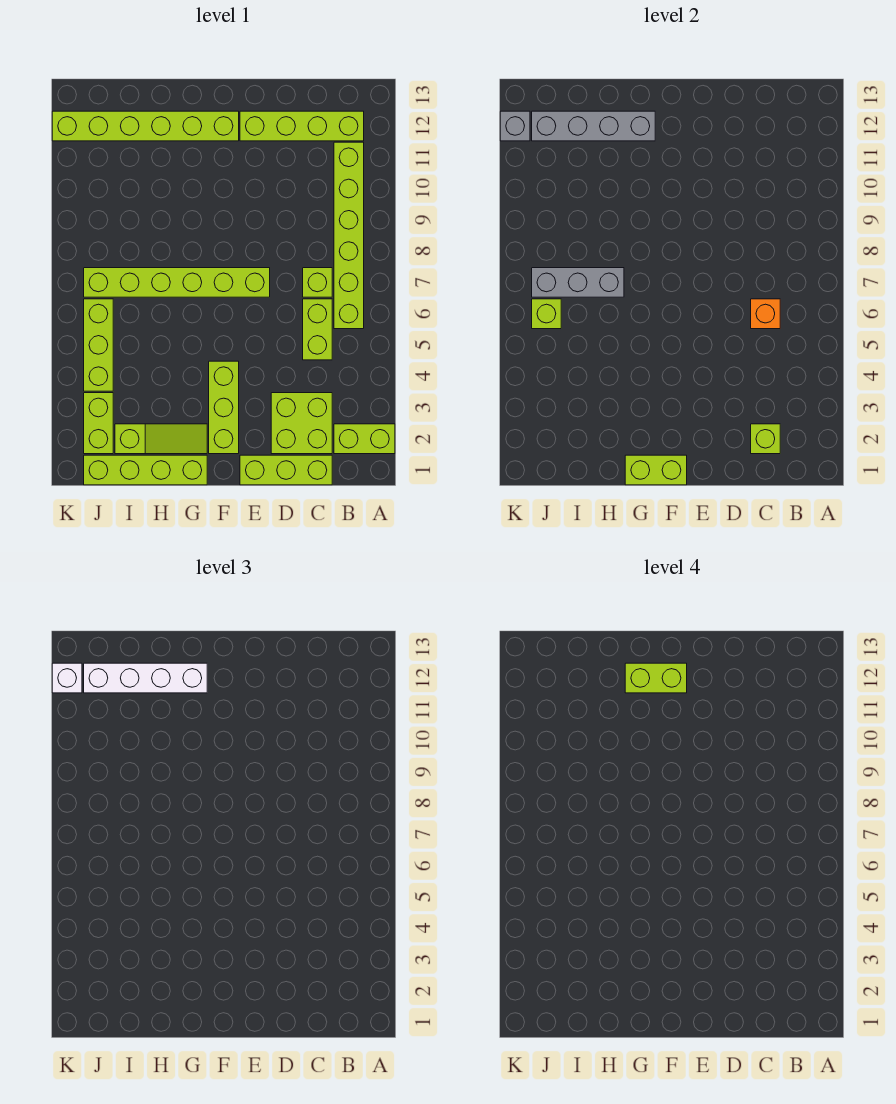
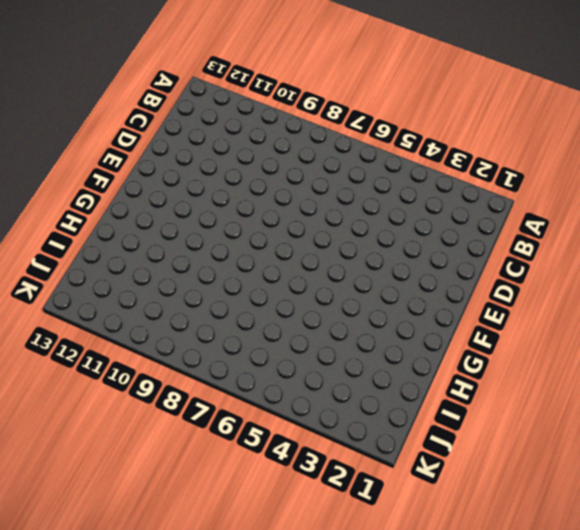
none -> lime brick A2:B2 level 1
none -> lime brick B6:B11 level 1
none -> lime brick B12:E12 level 1

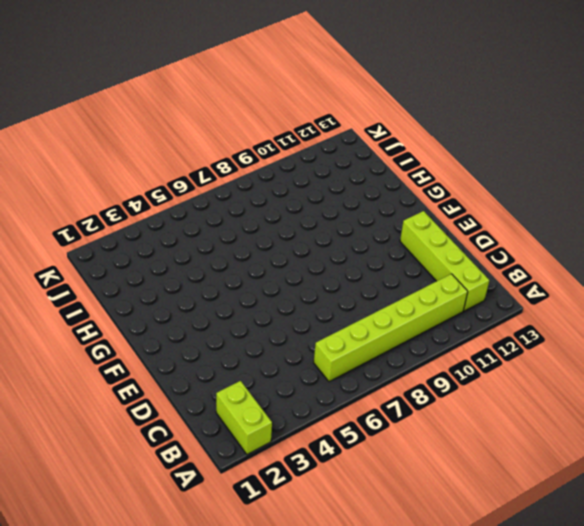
none -> lime brick C1:E1 level 1
none -> lime brick C2:D3 level 1
none -> lime brick C5:C6 level 1

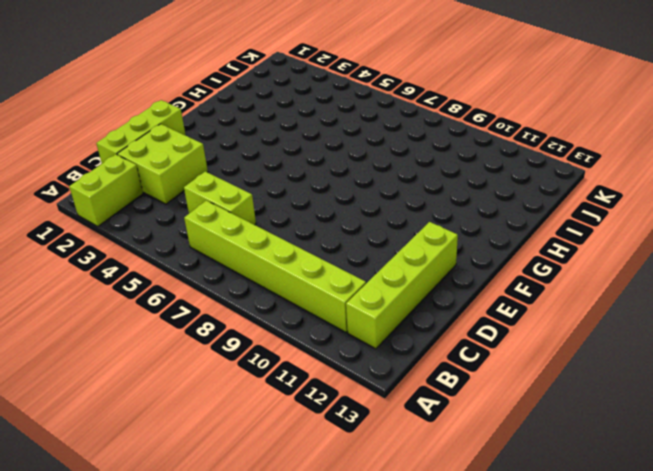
none -> lime brick C7 level 1
none -> lime brick E7:J7 level 1
none -> lime brick F2:F4 level 1

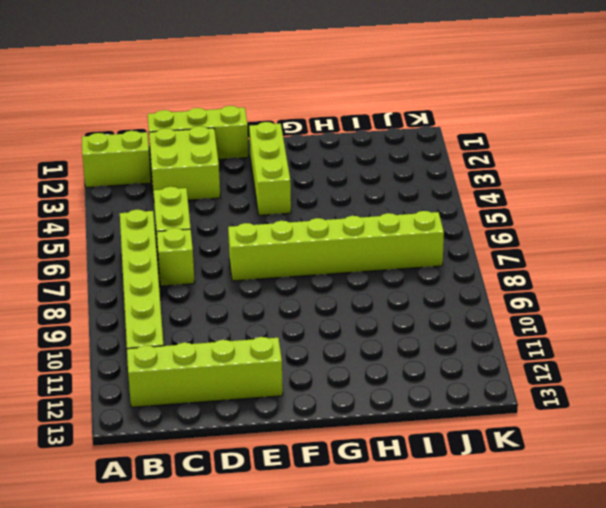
none -> lime brick F12:K12 level 1
none -> lime brick G1:J1 level 1
none -> lime slope G2:I2 level 1 top I

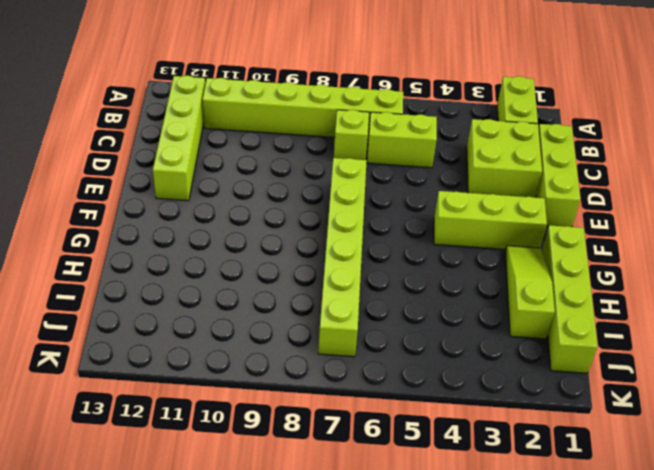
none -> lime brick F12:K12 level 1
none -> lime brick J2:J3 level 1
none -> lime brick J4:J6 level 1

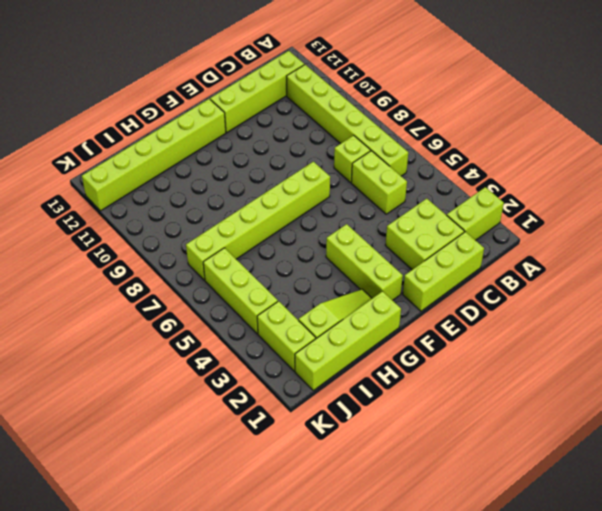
none -> lime brick C2 level 2
none -> orange brick C6 level 2
none -> lime brick F1:G1 level 2

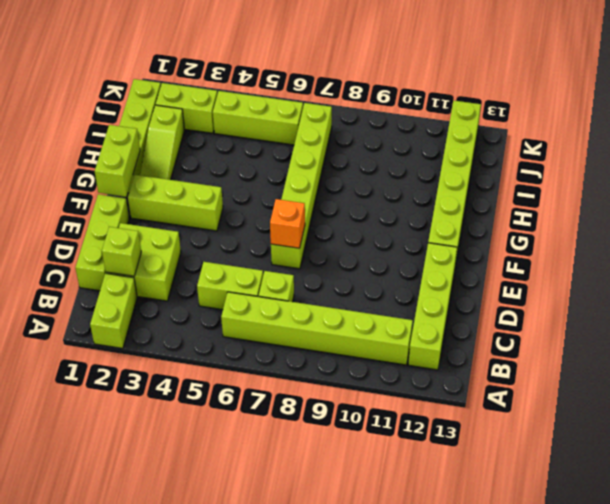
orange brick E7 level 2 -> orange brick C6 level 2
none -> grey brick G12:J12 level 2
none -> grey brick H7:J7 level 2
none -> lime brick J6 level 2

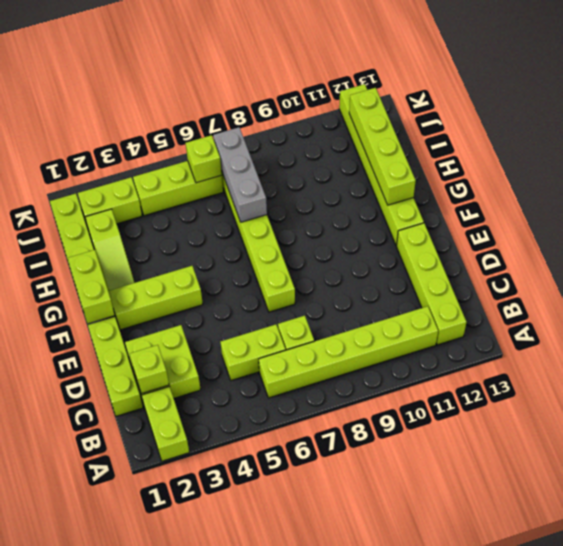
lime brick G12:J12 level 2 -> grey brick G12:J12 level 2
none -> orange brick C6 level 2
none -> grey brick K12 level 2
none -> white brick G12:J12 level 3

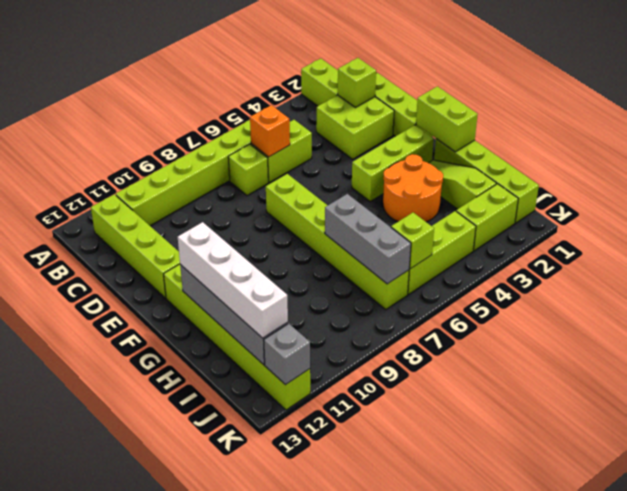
orange round brick G3:H4 level 1 -> none
none -> white brick K12 level 3
none -> lime brick F12:G12 level 4

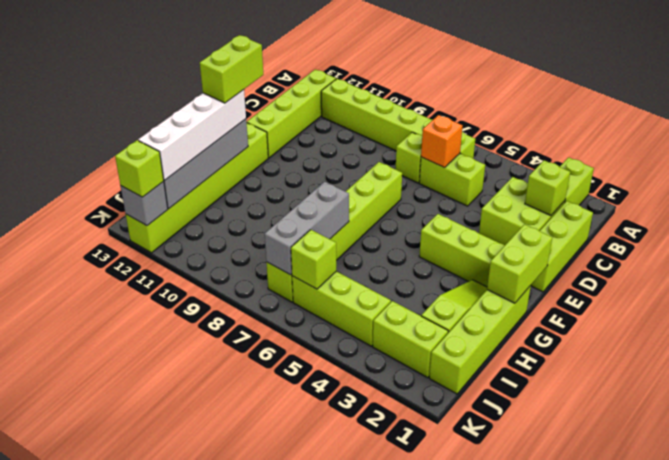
lime brick K12 level 3 -> white brick K12 level 3

